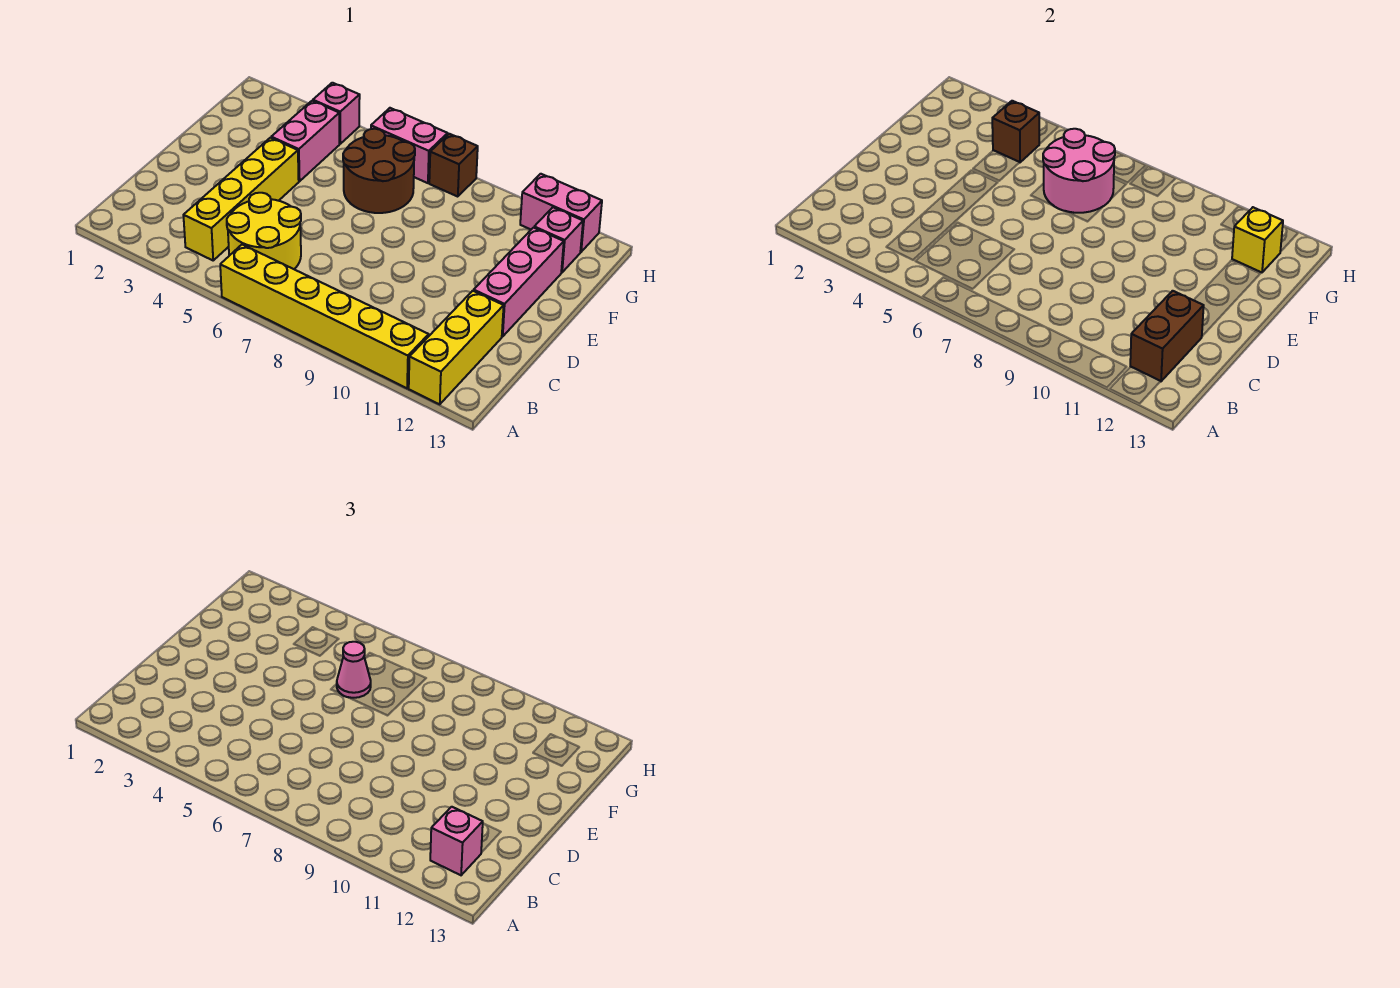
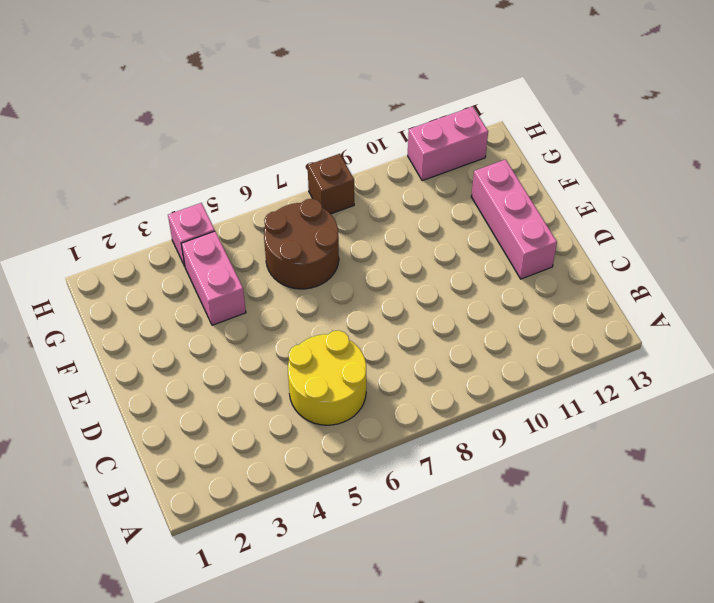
none -> yellow brick A6:A11 level 1
none -> yellow brick A12:C12 level 1
none -> yellow brick B4:E4 level 1

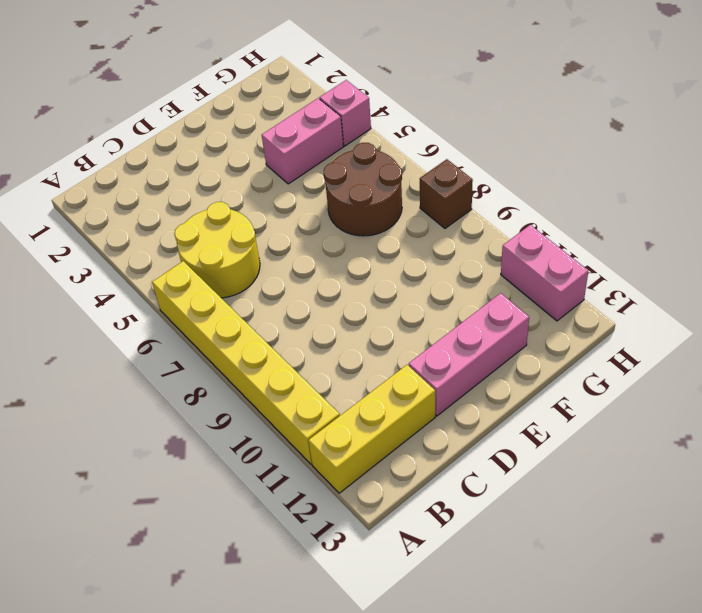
none -> yellow brick B4:E4 level 1
none -> pink brick G12 level 1
none -> pink brick H6:H7 level 1

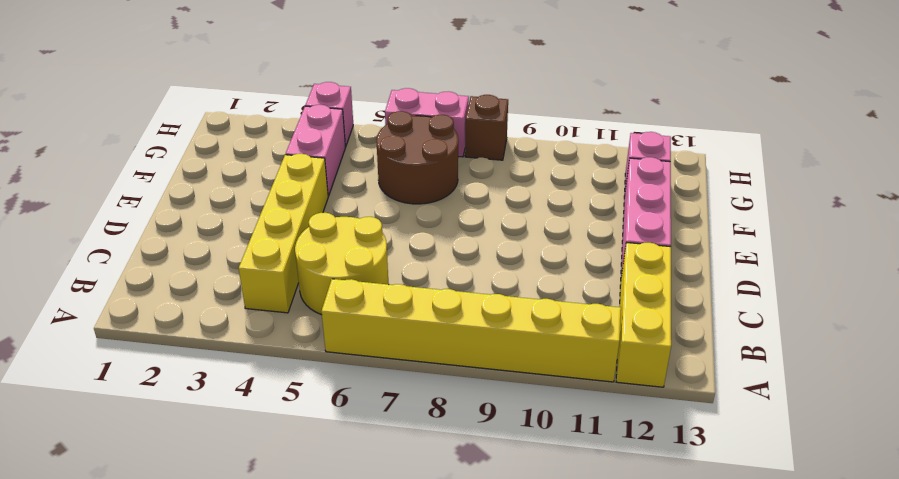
none -> pink brick H11:H12 level 1
none -> brown brick B12:C12 level 2
none -> pink round brick F6:G7 level 2

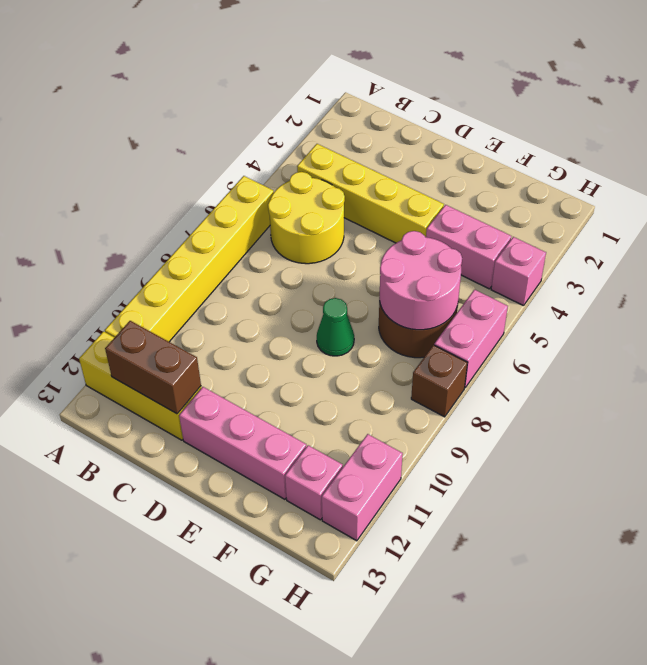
green cone E8 level 1 -> none
none -> brown brick G4 level 2
none -> yellow brick G12 level 2
none -> pink brick B12 level 3

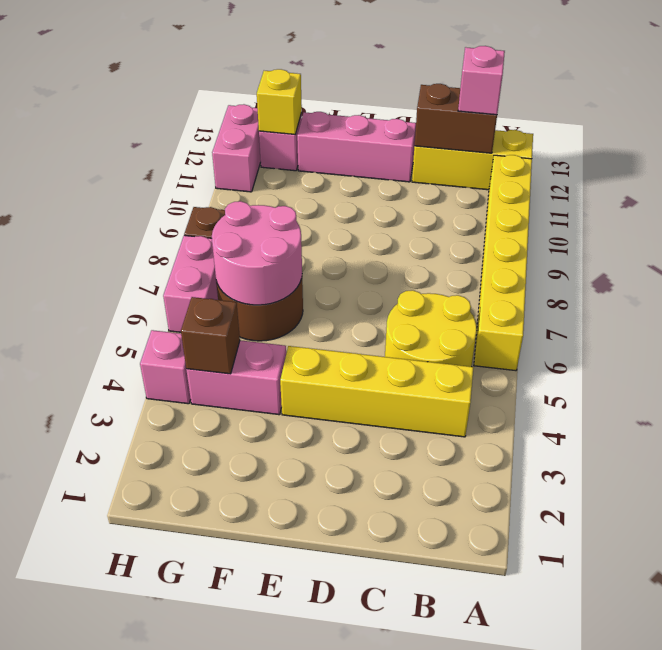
none -> pink cone F6 level 3

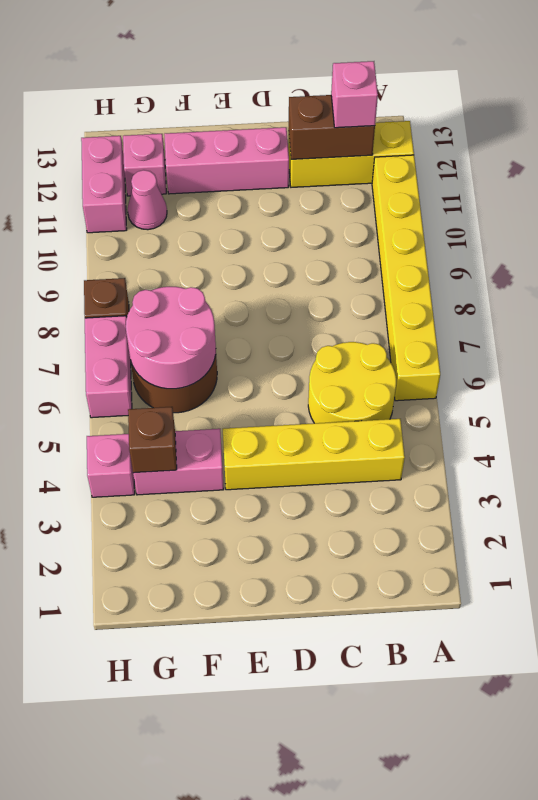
pink cone G11 level 1 -> pink cone F6 level 3
none -> yellow brick G12 level 2

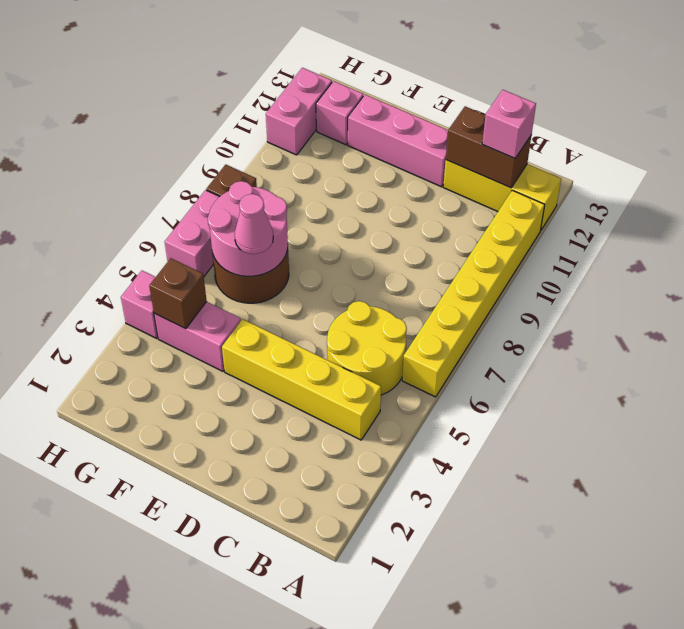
none -> yellow brick G12 level 2

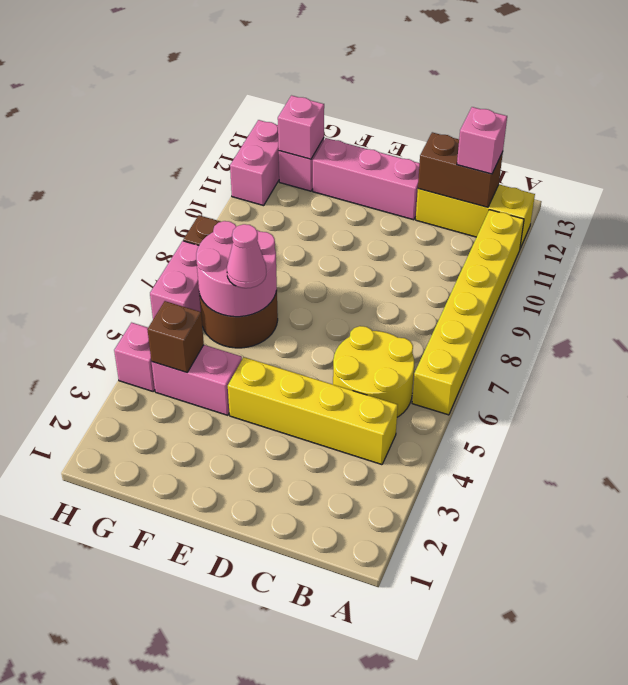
pink brick G12 level 2 -> yellow brick G12 level 2

